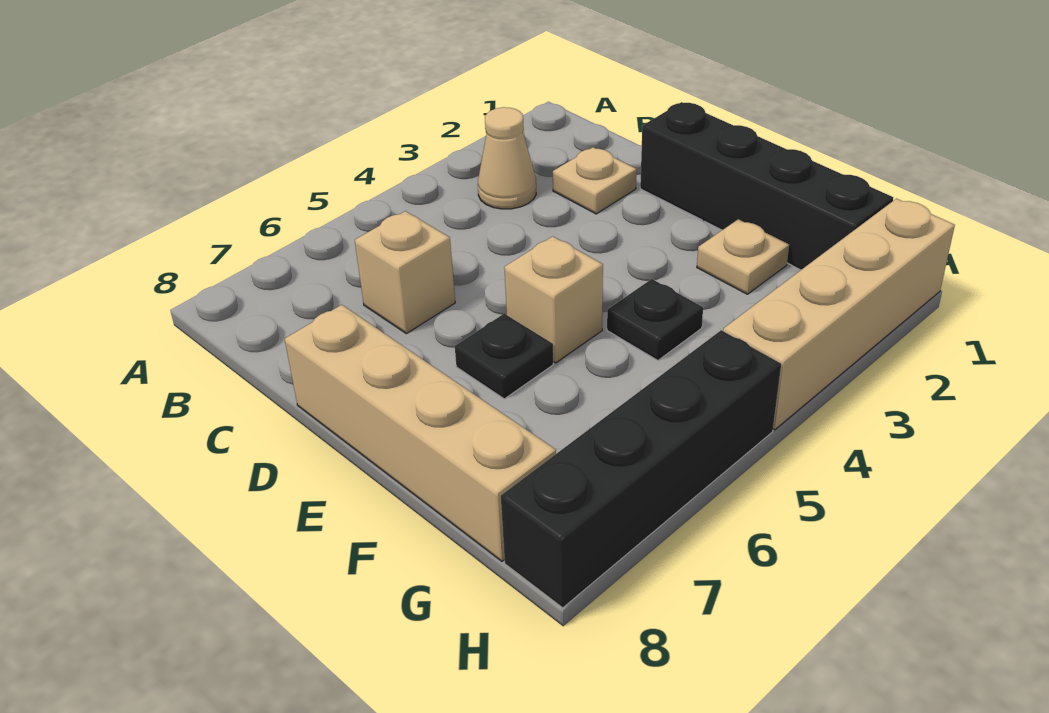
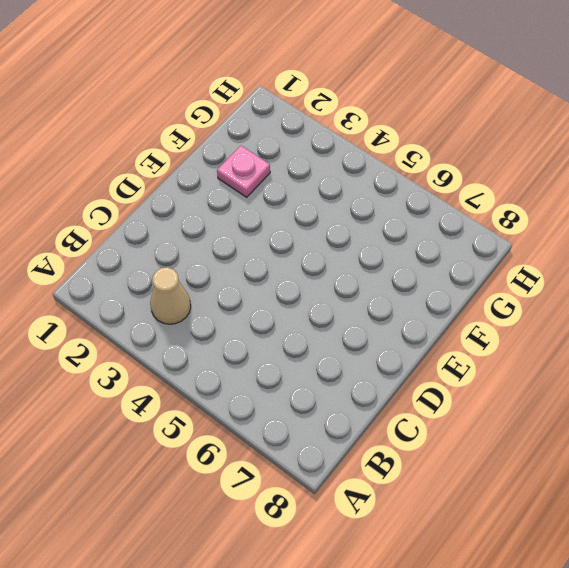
pink plate F2 level 1 -> tan plate F2 level 1
none -> tan plate C2 level 1
none -> tan brick C6 level 1

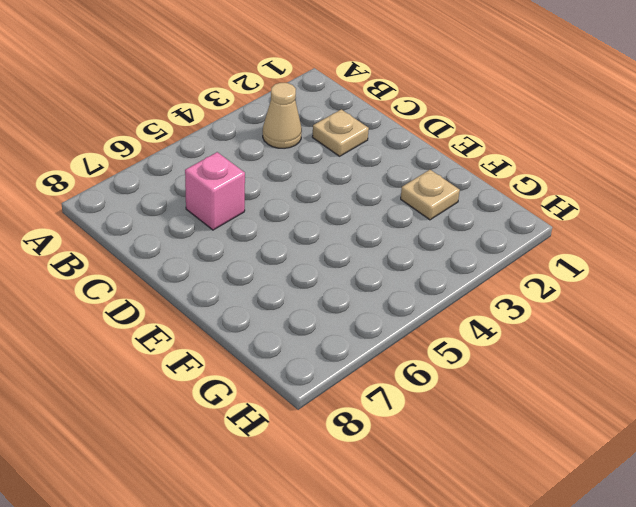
pink brick C6 level 1 -> tan brick C6 level 1
none -> black brick D1:G1 level 1
none -> tan brick D8:G8 level 1

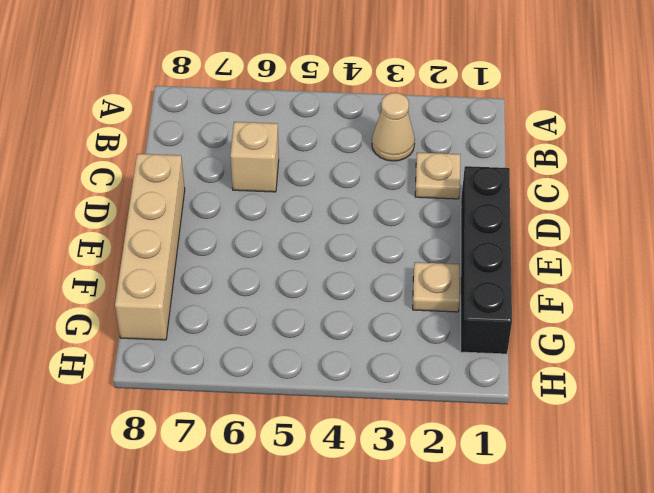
none -> tan brick E5 level 1
none -> black plate E6 level 1

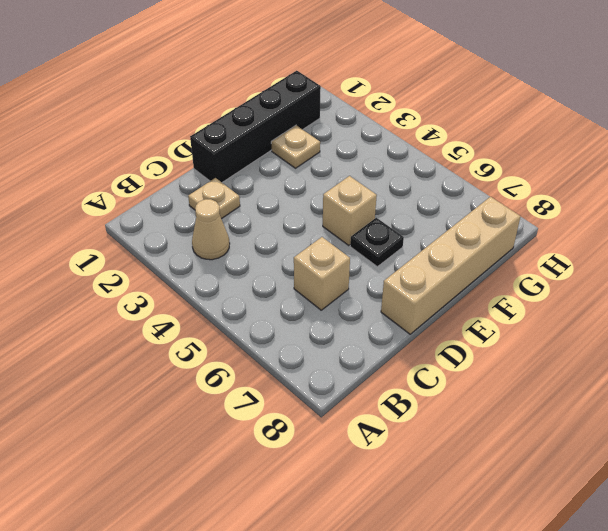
none -> black plate F4 level 1
none -> tan brick H1:H4 level 1

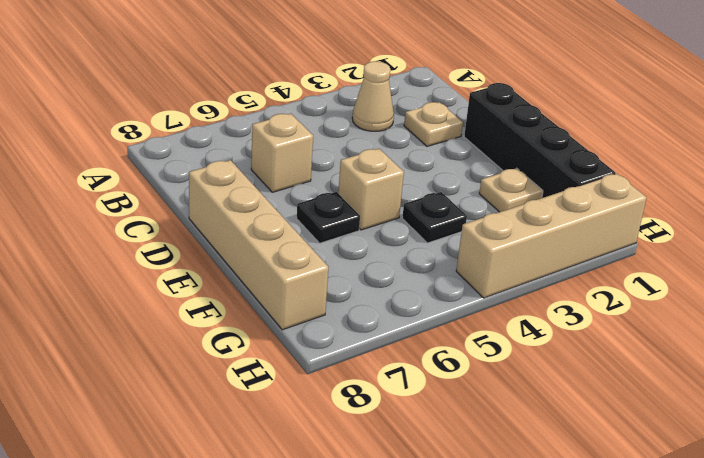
none -> black brick H5:H8 level 1

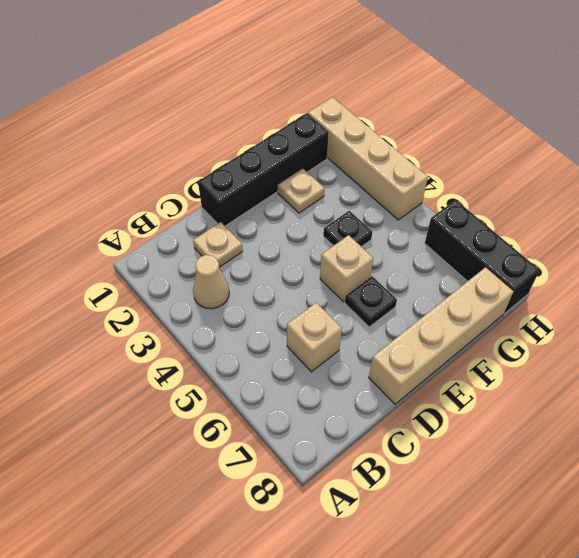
black brick H6:H8 level 1 -> black brick H5:H8 level 1

